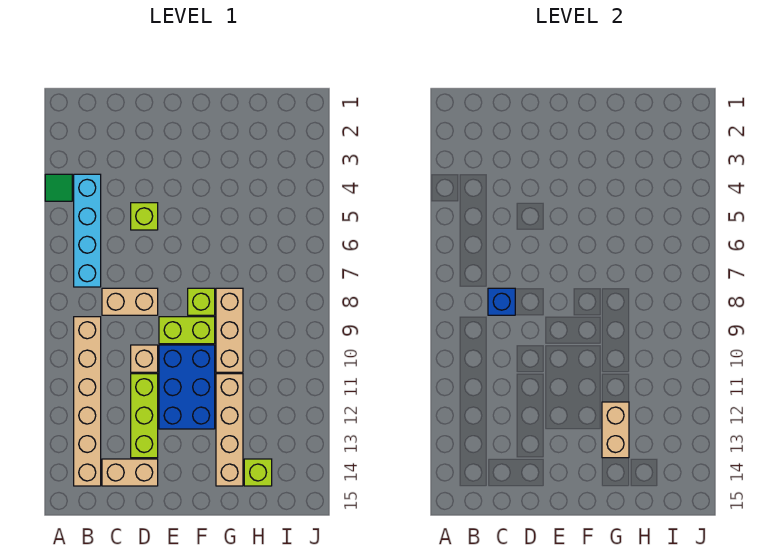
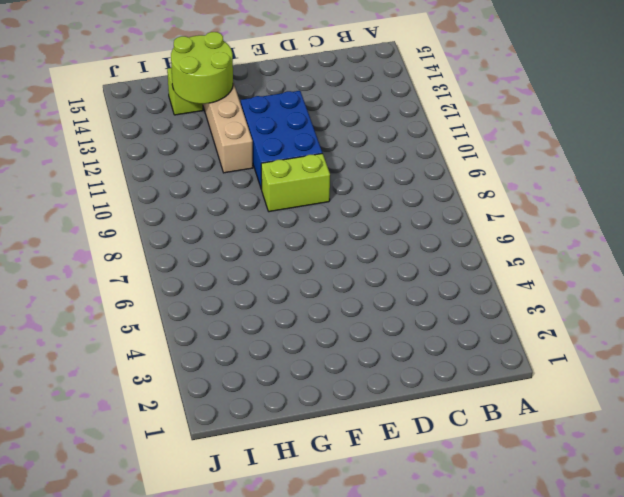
lime round brick G13:H14 level 2 -> tan brick G12:G13 level 2
none -> green tile A4 level 1
none -> cyan brick B4:B7 level 1
none -> tan brick B9:B14 level 1

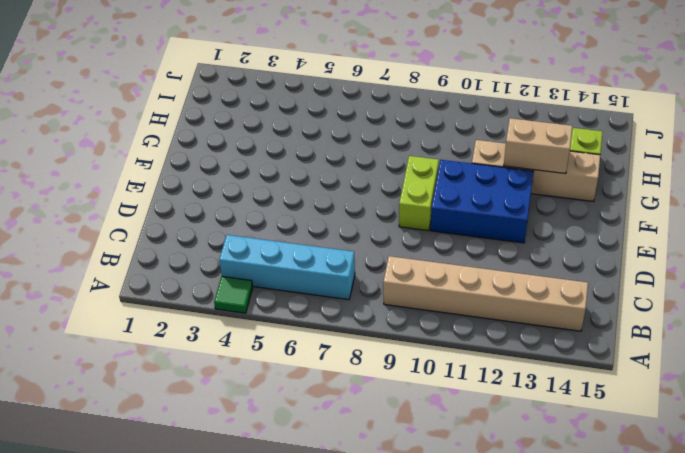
none -> tan brick C8:D8 level 1
none -> tan brick C14:D14 level 1
none -> lime brick D5 level 1

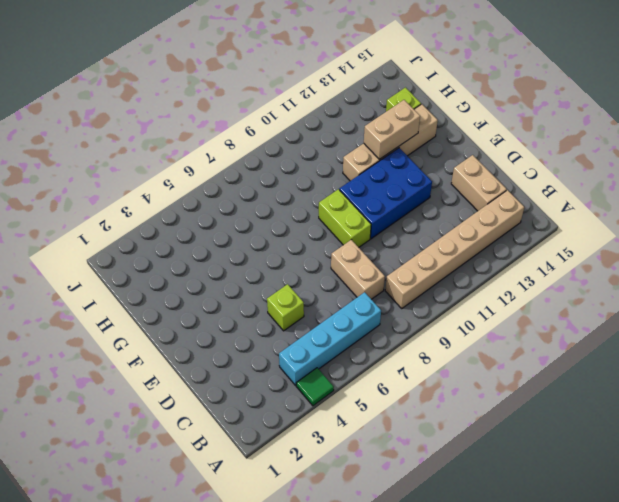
none -> tan brick D10 level 1
none -> lime brick D11:D13 level 1
none -> lime brick F8 level 1

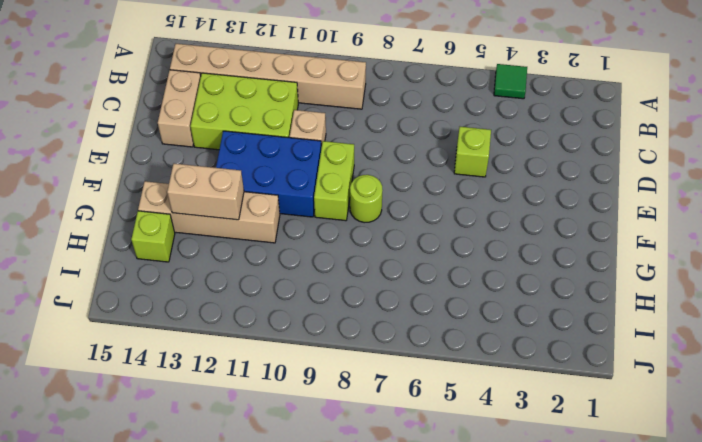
lime brick C11:D13 level 1 -> lime brick D11:D13 level 1
lime round brick F8 level 1 -> lime brick F8 level 1
none -> cyan brick B4:B7 level 1
none -> tan brick C8:D8 level 1
none -> tan brick G8:G10 level 1

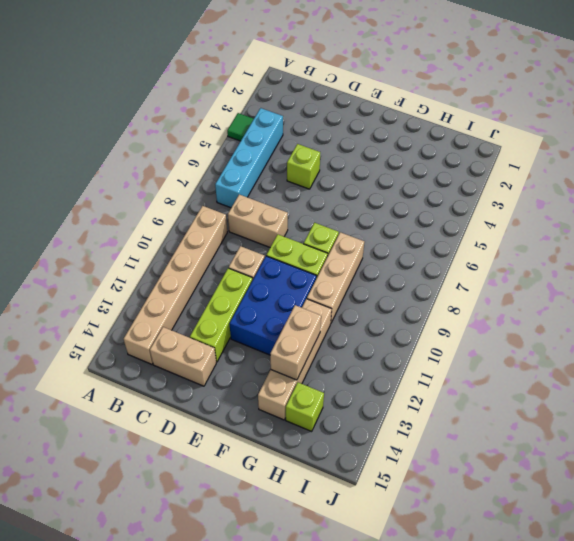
none -> blue brick C8 level 2

